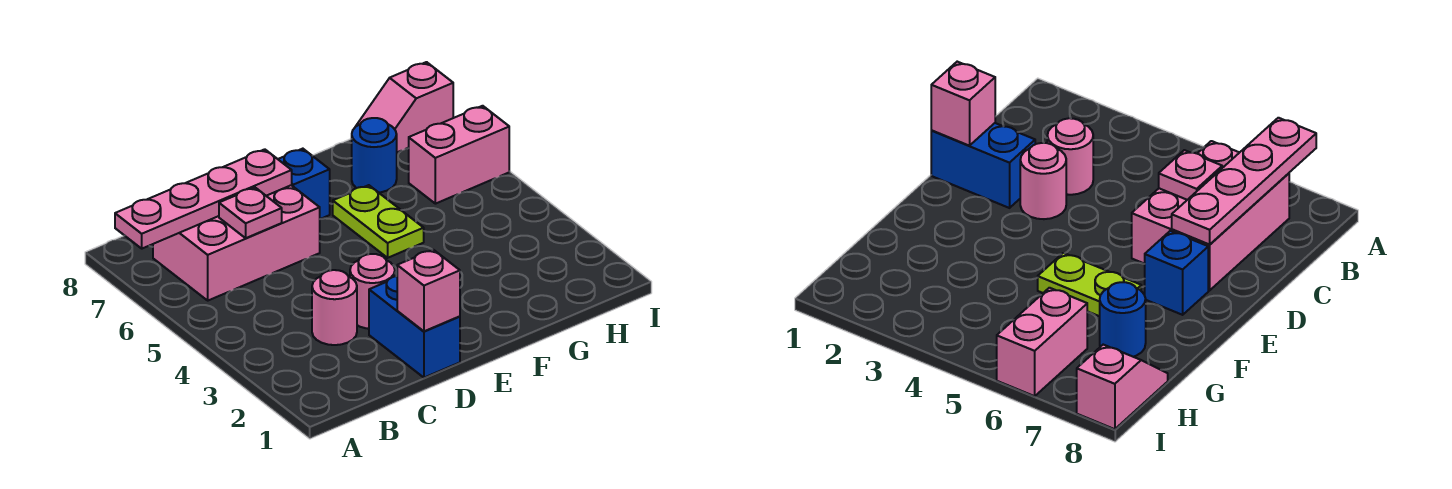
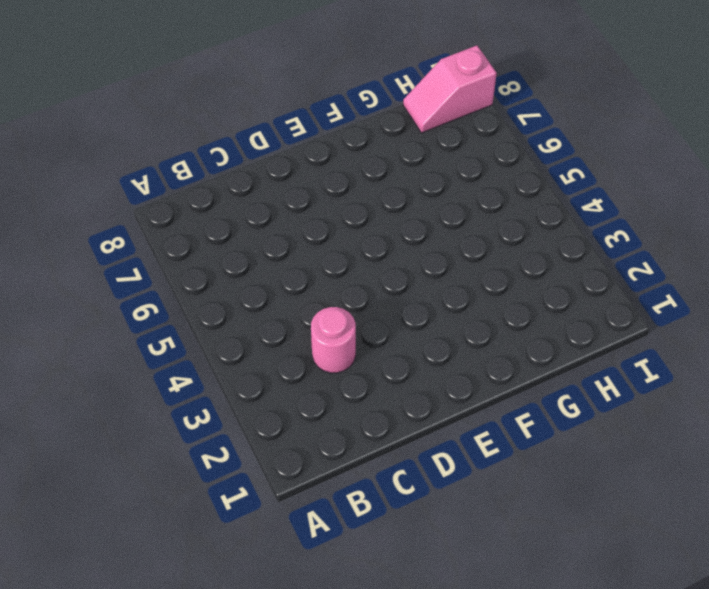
none -> pink brick B6:D7 level 1
none -> blue brick D1:D2 level 1
none -> pink round brick D3 level 1

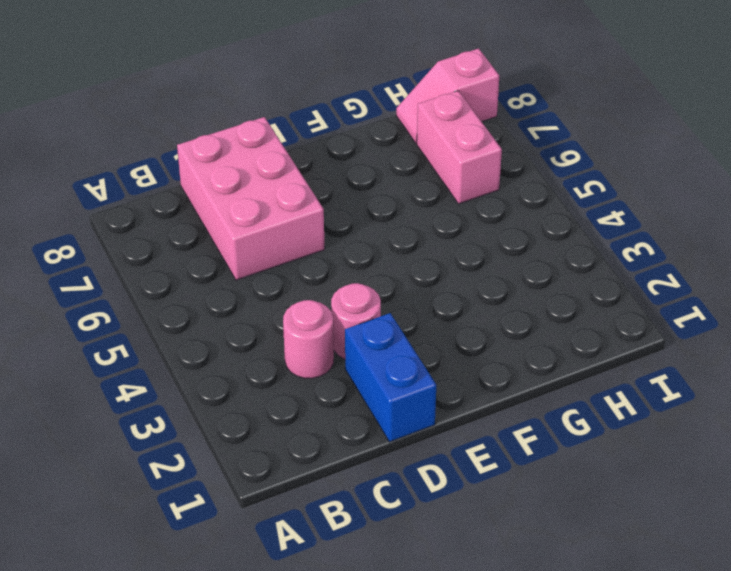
pink brick C6:D8 level 1 -> pink brick B6:D7 level 1
pink brick H6:H7 level 1 -> pink brick H6:I6 level 1
none -> blue brick E7 level 1
none -> lime plate F5:F6 level 1
none -> blue round brick G7 level 1

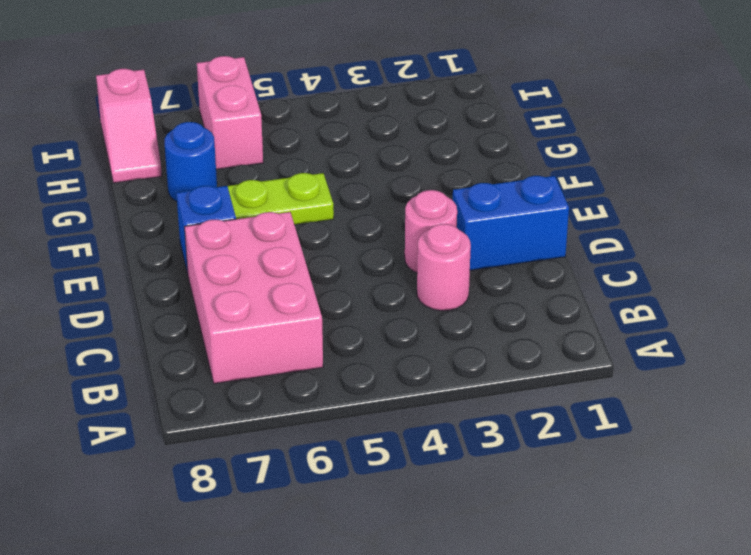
none -> pink plate A7:D7 level 2
none -> pink plate C6 level 2
none -> pink brick D1 level 2

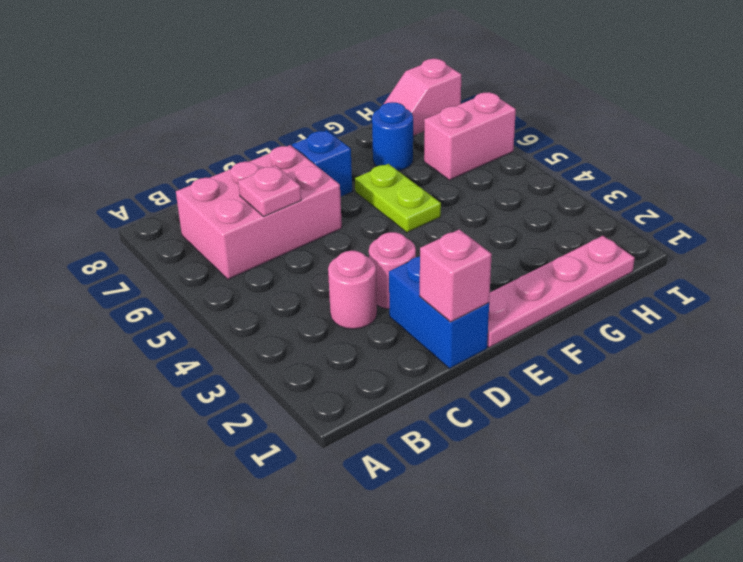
pink plate E1:H1 level 1 -> pink plate A7:D7 level 2

